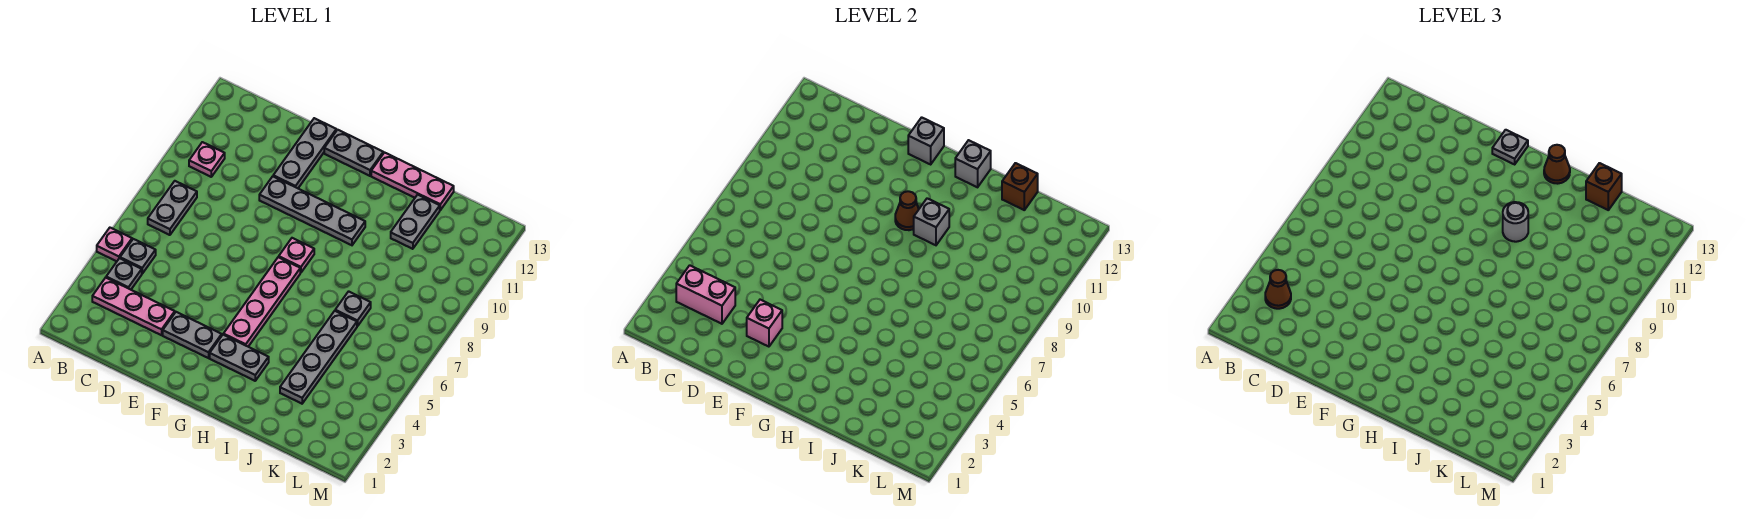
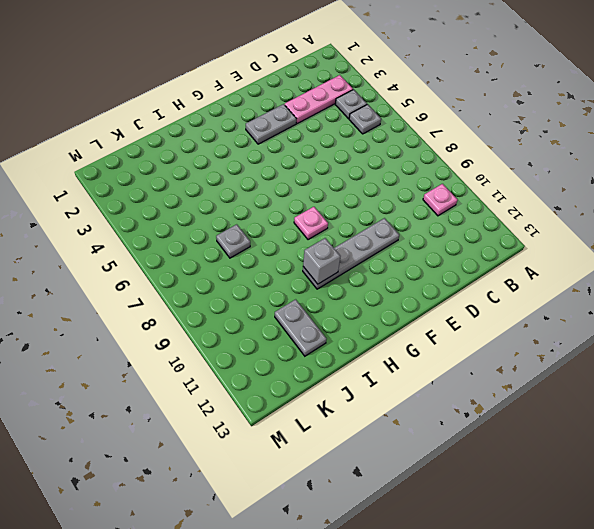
none -> pink plate A5 level 1
none -> grey plate B7:B8 level 1
none -> grey plate E11:E13 level 1

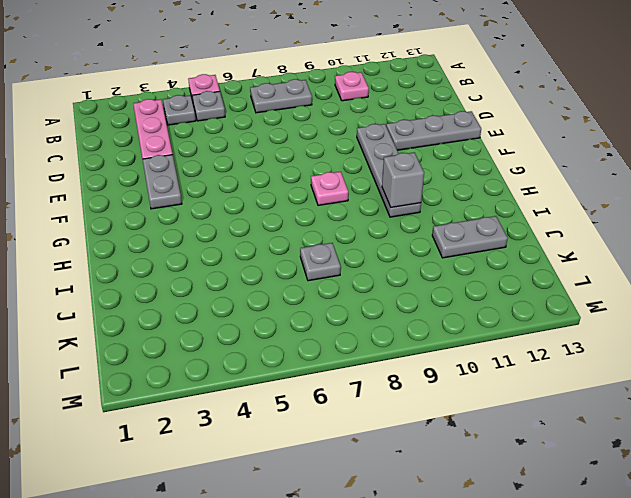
none -> grey plate F13:G13 level 1
none -> grey plate G3:H3 level 1
none -> pink plate G4:G7 level 1

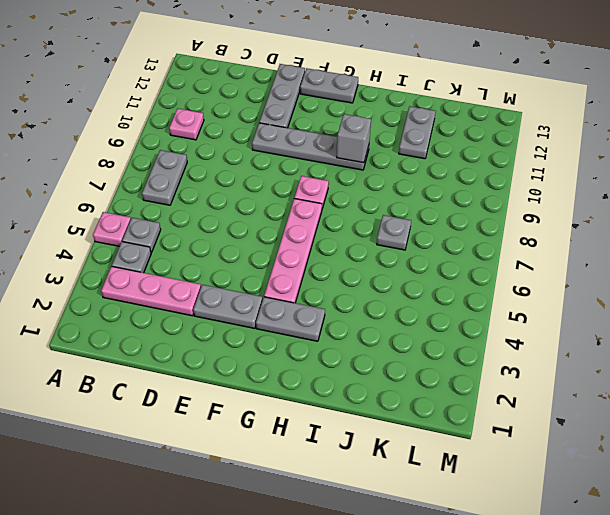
none -> pink plate H13:J13 level 1
none -> grey plate J3:J6 level 1
none -> pink brick B3:C3 level 2

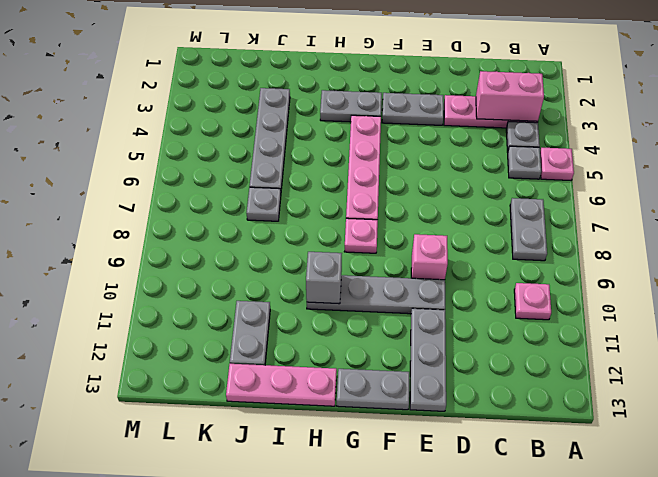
pink brick E9 level 1 -> pink brick E3 level 2
none -> grey brick F13 level 2
none -> brown cone G10 level 2
none -> grey brick H13 level 2

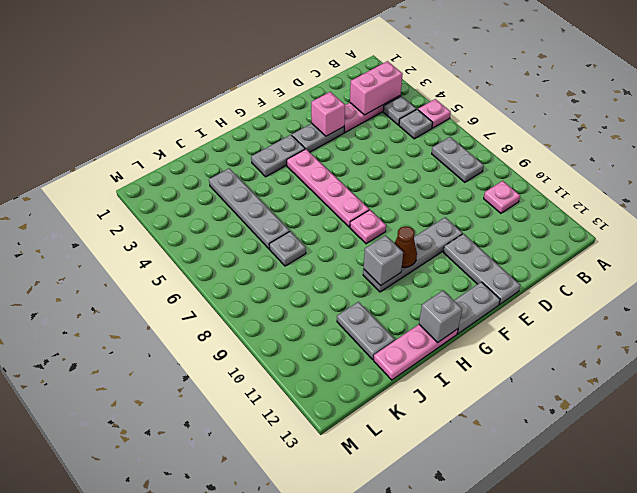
none -> grey brick F13 level 2
none -> brown brick J13 level 2
none -> brown cone B3 level 3

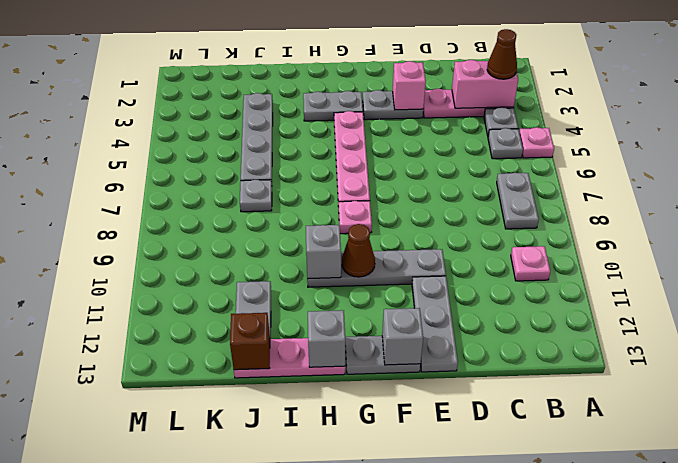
none -> grey plate F13 level 3
none -> grey round brick H10 level 3
none -> brown cone H13 level 3

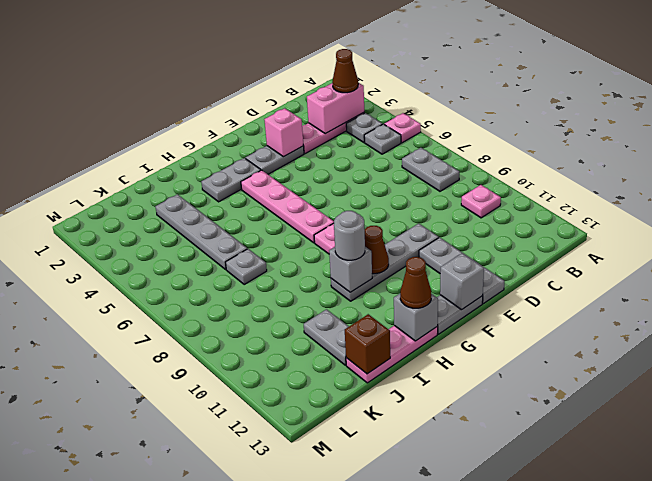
none -> grey plate F13 level 3
none -> brown brick J13 level 3

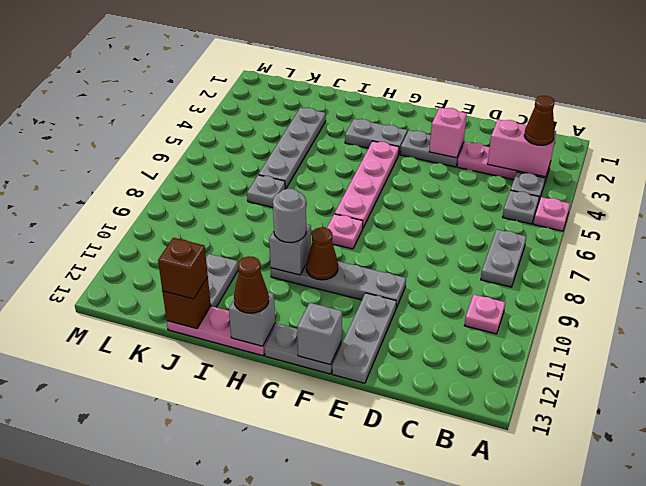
none -> grey plate F13 level 3

